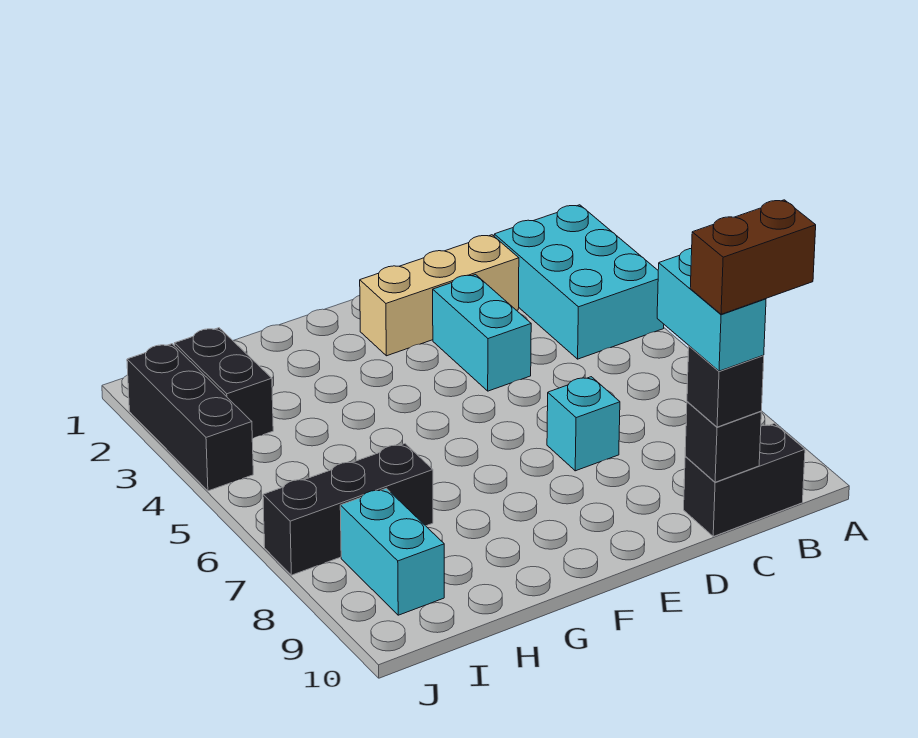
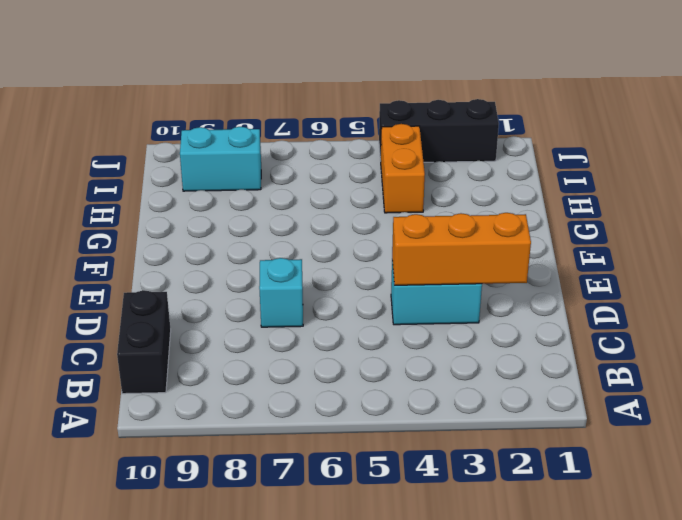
orange brick D2:D4 level 2 -> none
orange brick H4:I4 level 1 -> none
none -> cyan brick A2:B4 level 1
none -> tan brick C2:E2 level 1
none -> black brick H7:J7 level 1

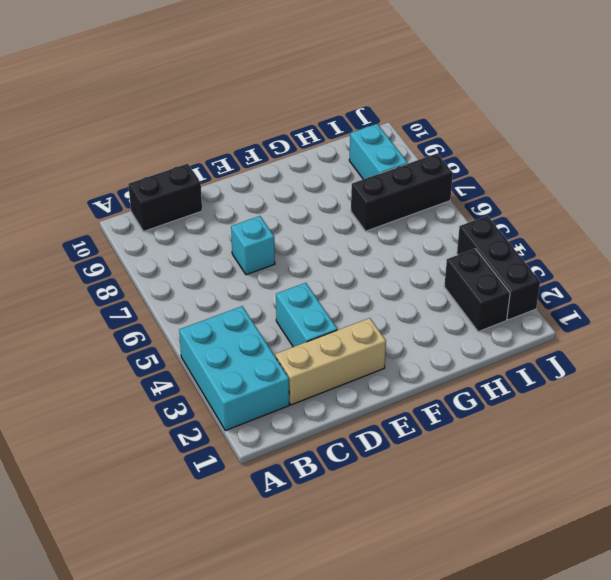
none -> black brick C10 level 2
none -> black brick C10 level 3
none -> cyan brick C9:C10 level 4

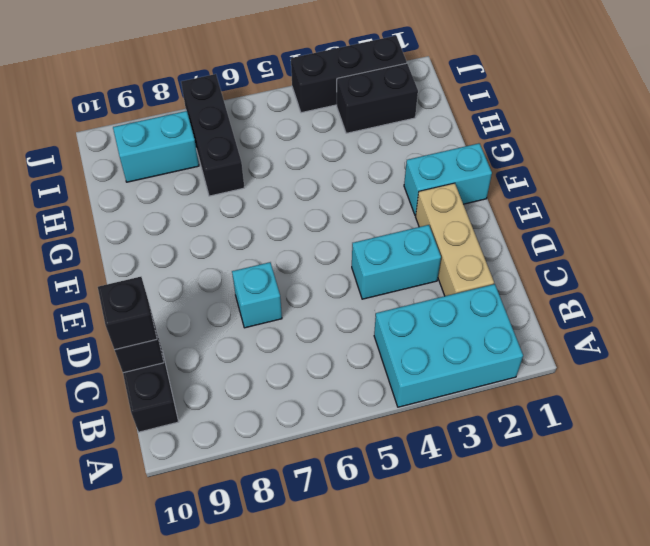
cyan brick F1:F2 level 1 -> cyan brick C9:C10 level 4
none -> brown brick B10:C10 level 5

